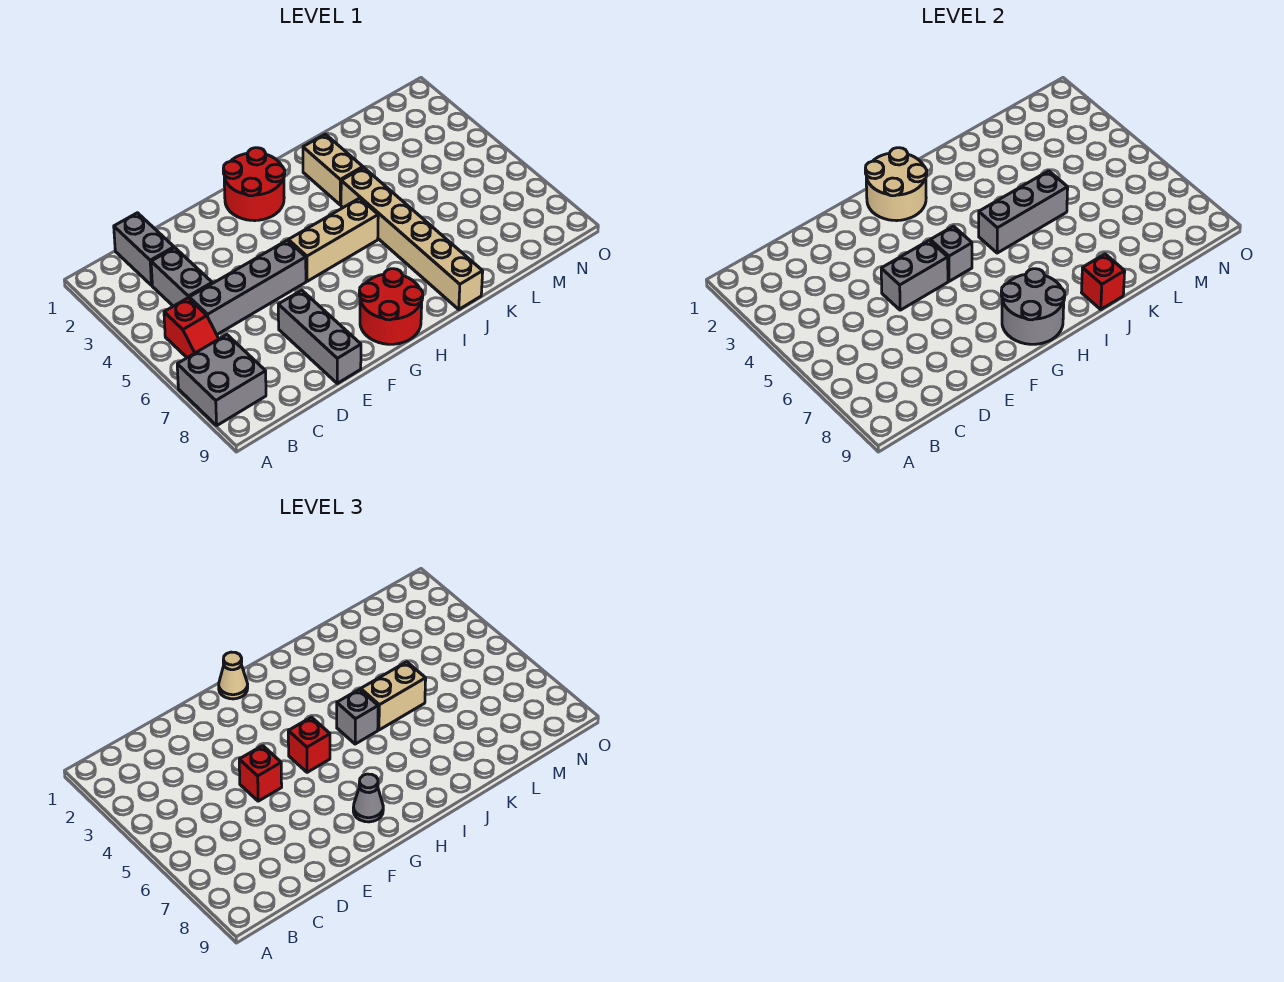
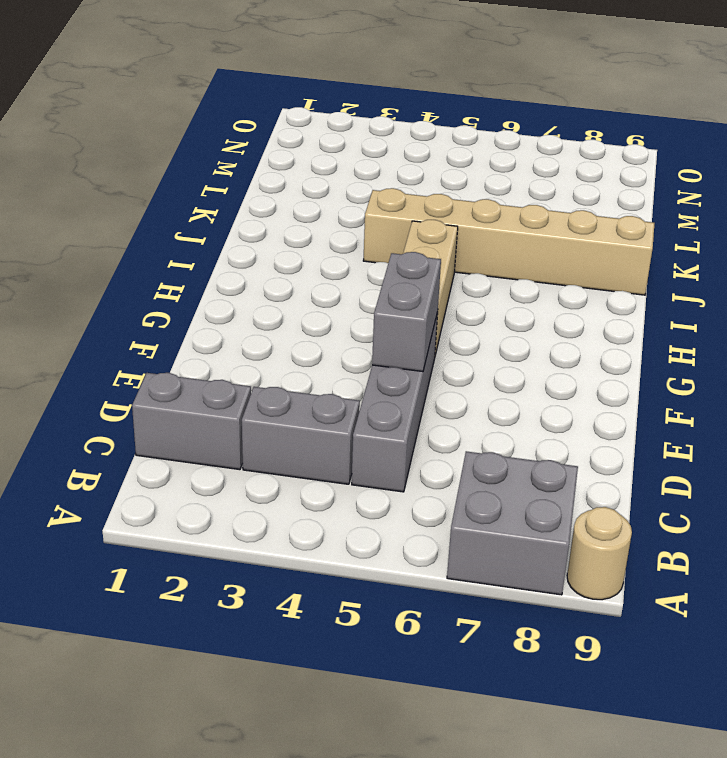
tan round brick A9 level 1 -> none
none -> red slope B5:B6 level 1 top 5
none -> grey brick E7:E9 level 1
none -> red round brick G1:H2 level 1

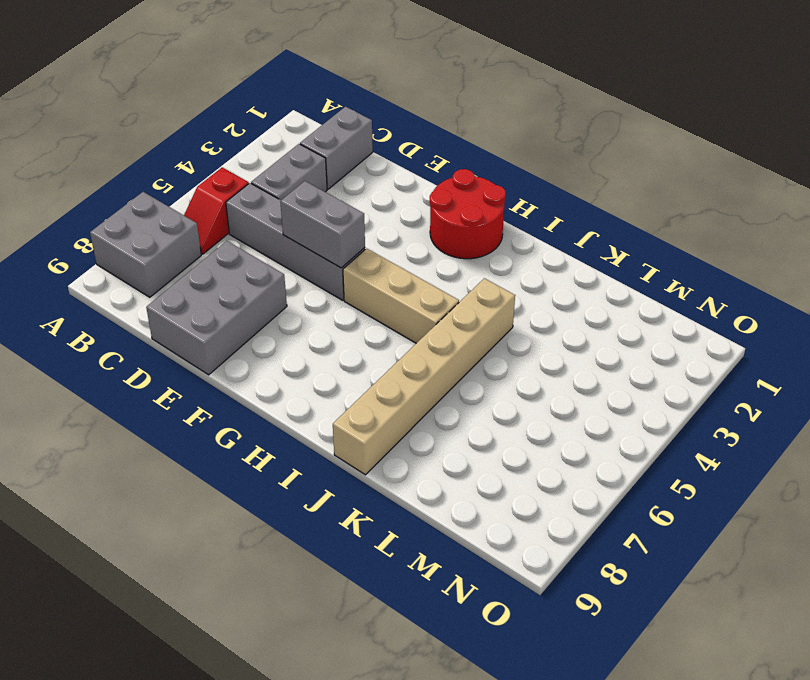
grey brick D7:E9 level 1 -> grey brick E7:E9 level 1
none -> red round brick G8:H9 level 1
none -> tan brick J2:J3 level 1
none -> tan round brick G1:H2 level 2

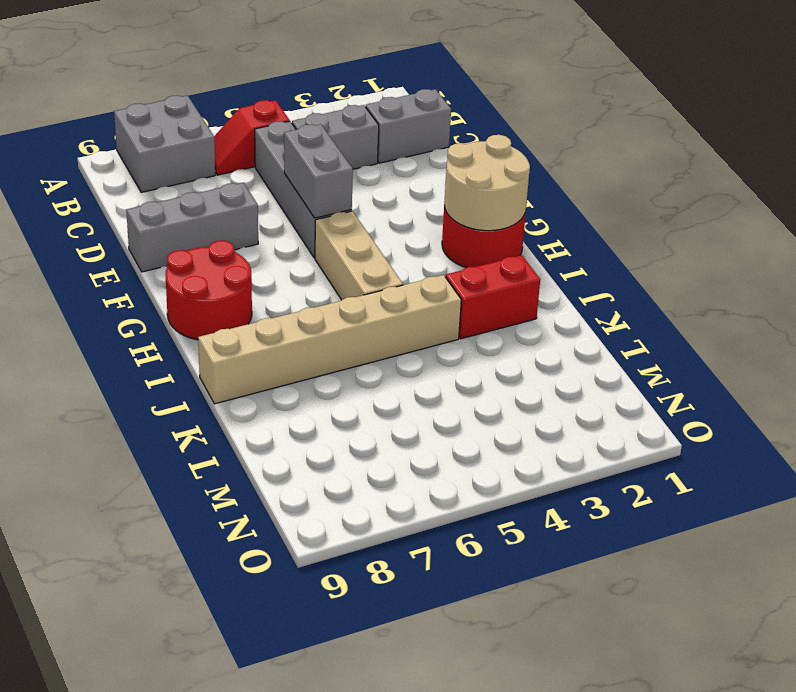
red brick J2:J3 level 1 -> tan brick J2:J3 level 1
none -> grey brick G5 level 2
none -> grey round brick G8:H9 level 2
none -> grey brick I5:K5 level 2

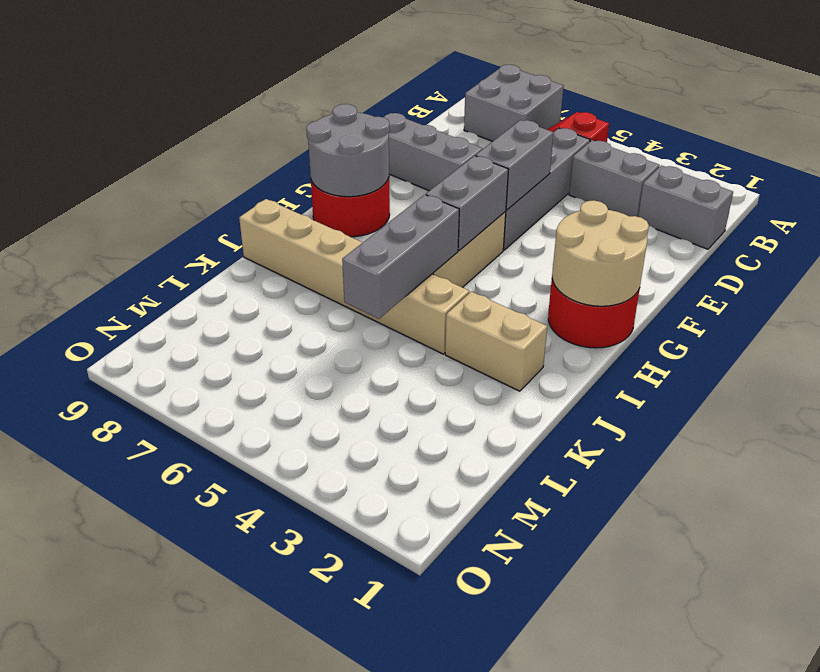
grey brick G5:H5 level 2 -> grey brick G5 level 2
none -> red brick J9 level 2
none -> red brick E5 level 3
none -> tan cone G1 level 3

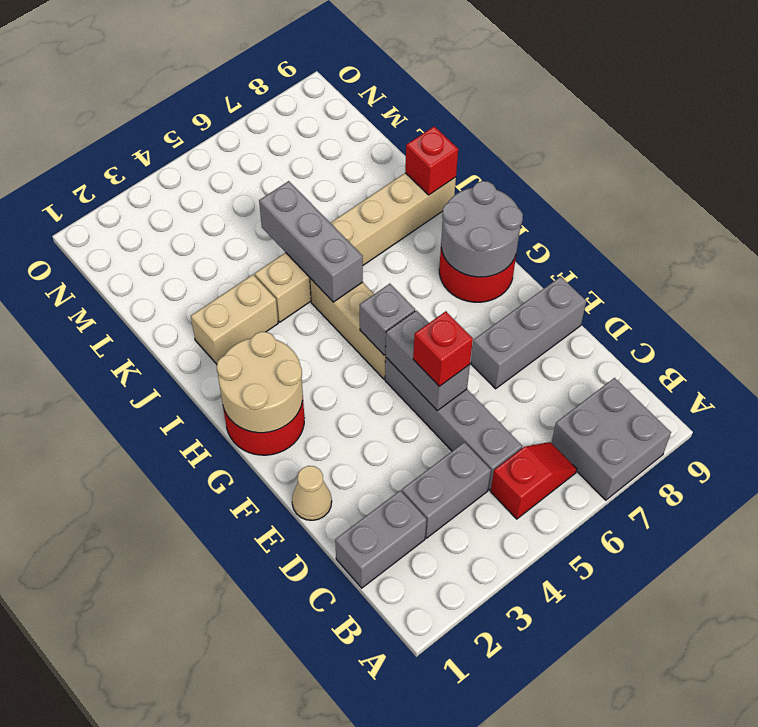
tan cone E1 level 1 -> tan cone G1 level 3
none -> red brick G5 level 3
none -> grey cone G8 level 3
none -> grey brick I5 level 3

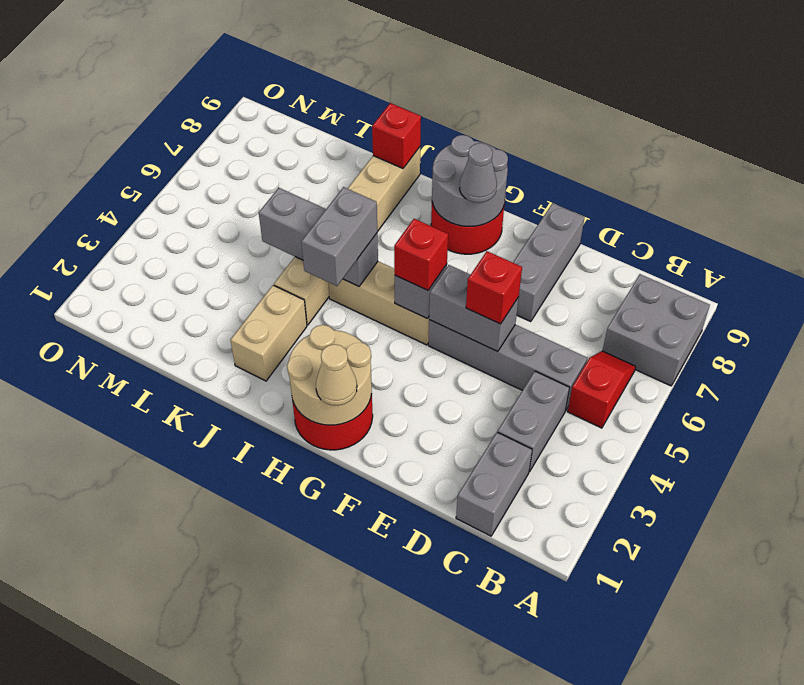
grey brick I4:I5 level 3 -> grey brick I5 level 3
none -> tan brick J5:K5 level 3

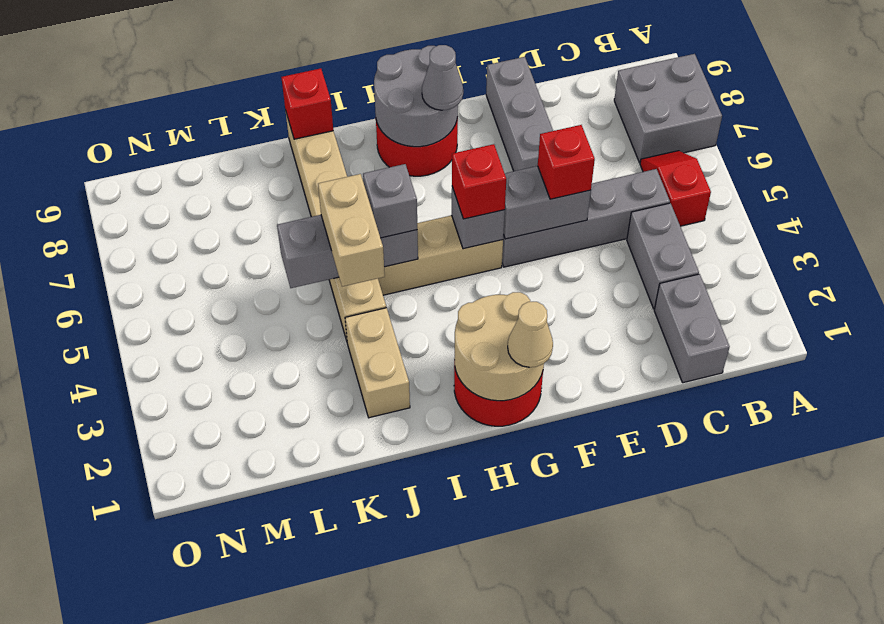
tan brick J4:J5 level 3 -> tan brick J5:K5 level 3

